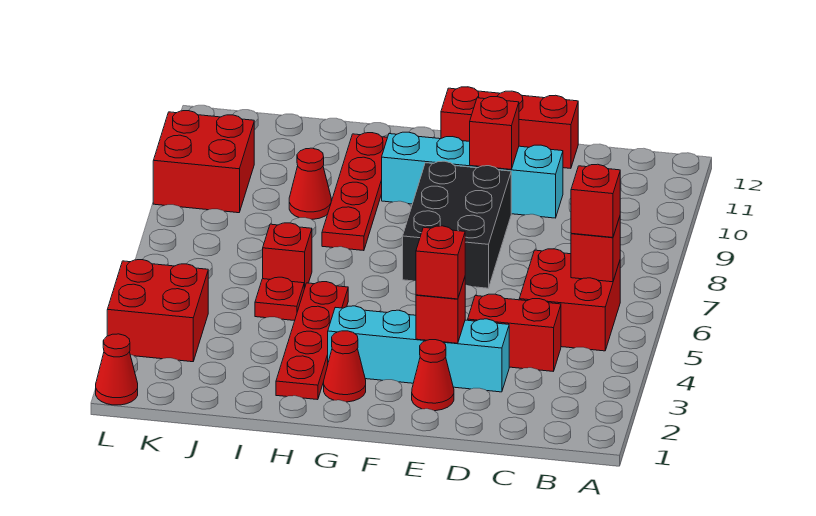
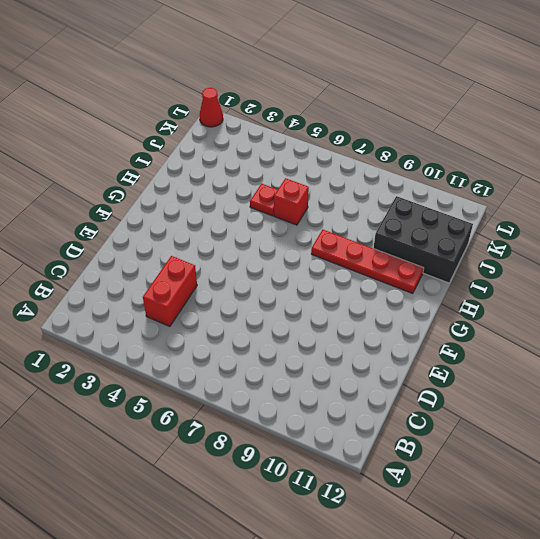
black brick I10:J12 level 1 -> black brick E7:F9 level 1
none -> red brick B5:C6 level 1
none -> cyan brick D3:G3 level 1
none -> cyan brick D10:G10 level 1

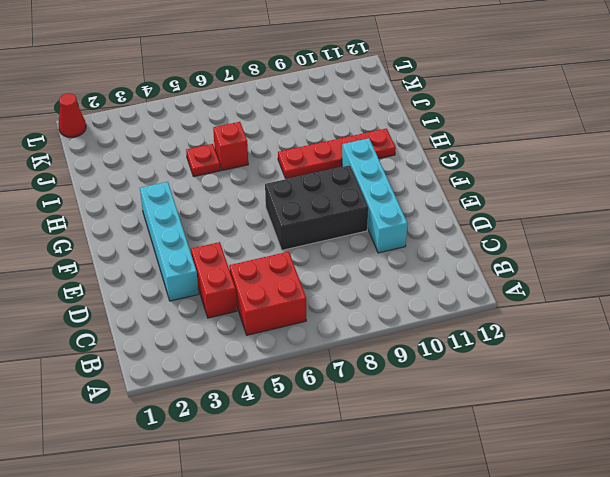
none -> red brick D12:F12 level 1
none -> red cone E2 level 1
none -> red cone G2 level 1

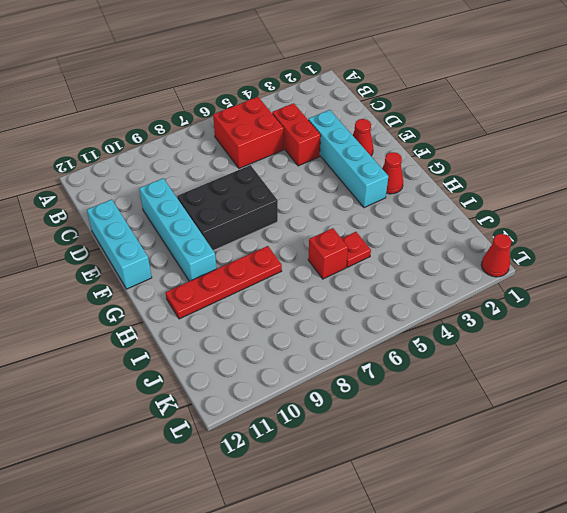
cyan brick D12:F12 level 1 -> red brick D12:F12 level 1
none -> red plate H2:H5 level 1
none -> red cone I9 level 1
none -> red brick K3:L4 level 1

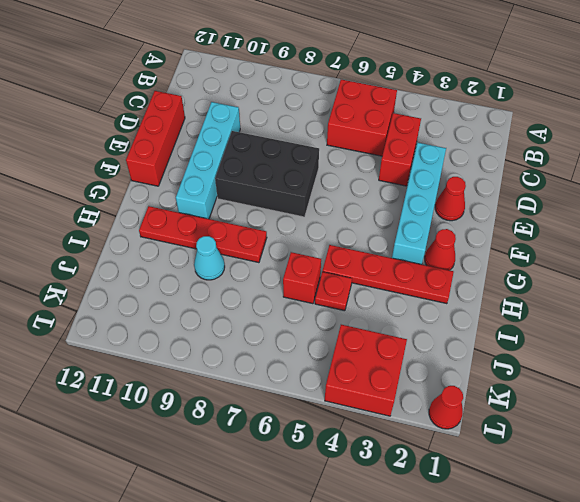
cyan cone I9 level 1 -> red cone I9 level 1
none -> red brick K9:L10 level 1
none -> red brick B6 level 2
none -> red brick E3 level 2

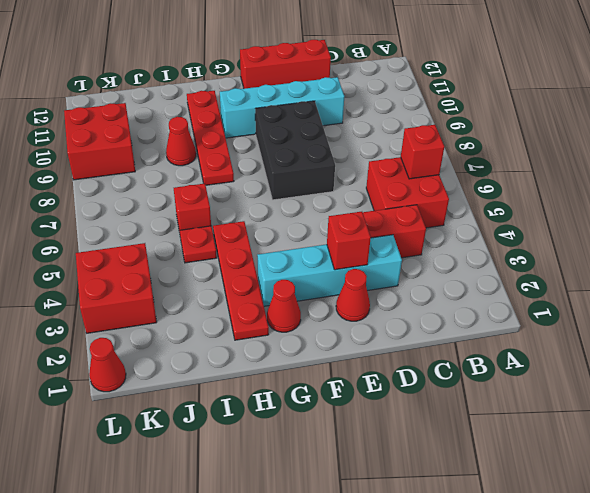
none -> red brick E10 level 2
none -> red brick B6 level 3
none -> red brick E3 level 3

